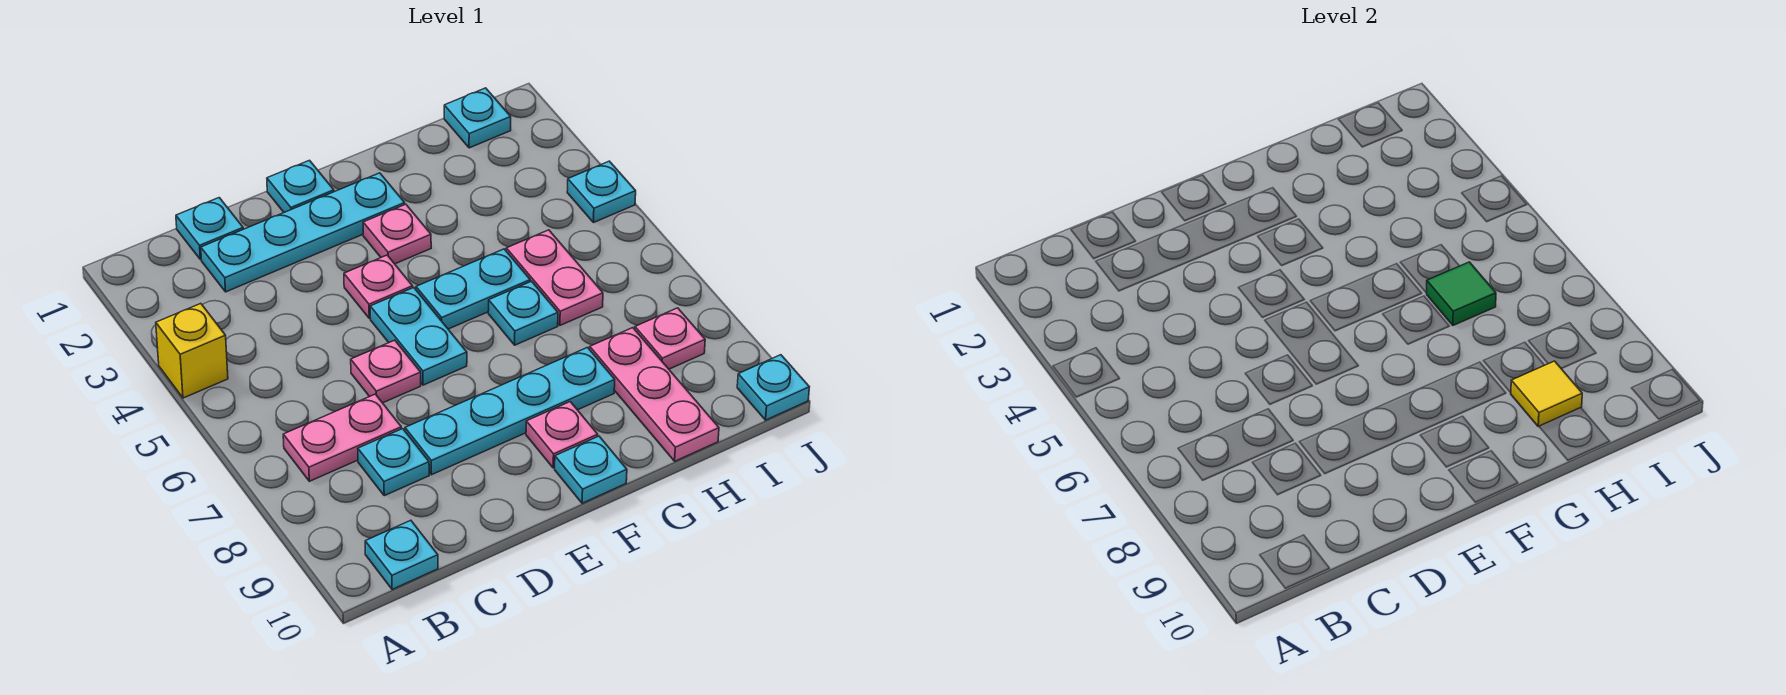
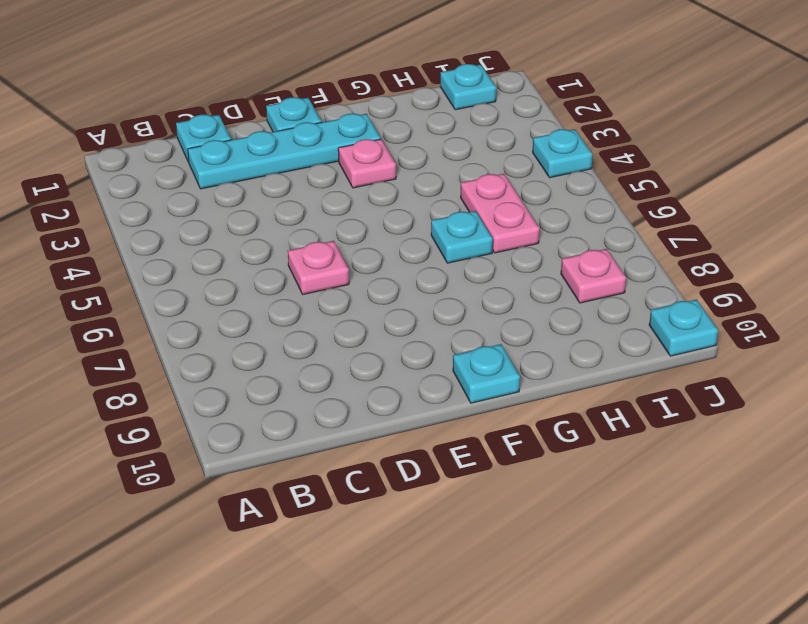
none -> yellow brick A4 level 1
none -> pink plate B7:C7 level 1
none -> cyan plate B10 level 1

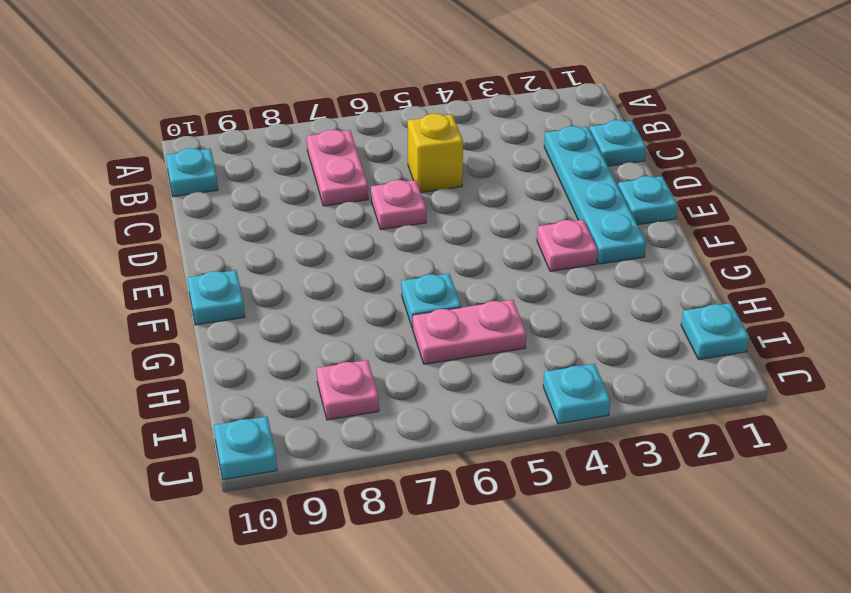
yellow brick C5 level 1 -> yellow brick A4 level 1
none -> cyan plate C8 level 1
none -> cyan plate D8:G8 level 1
none -> pink plate E4 level 1

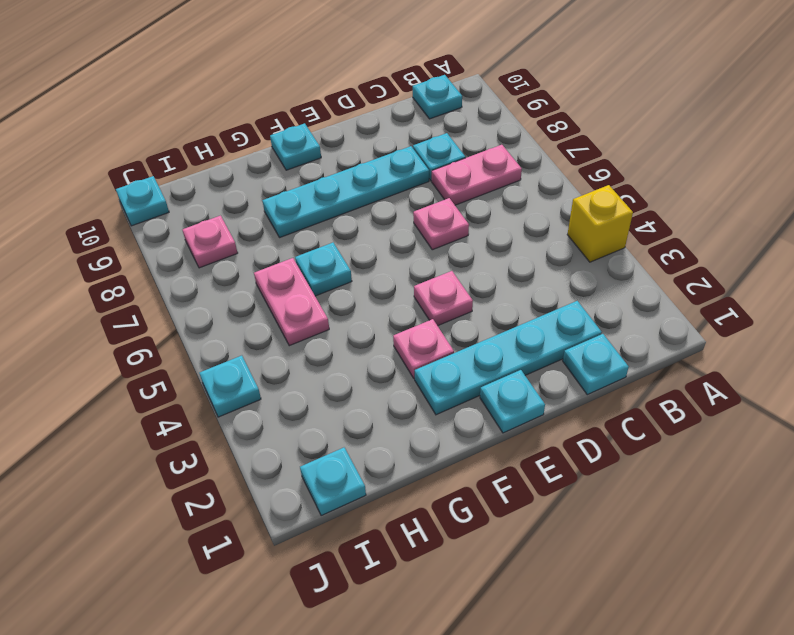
none -> cyan plate E5:E6 level 1
none -> cyan plate F5:G5 level 1
none -> pink plate F9 level 1

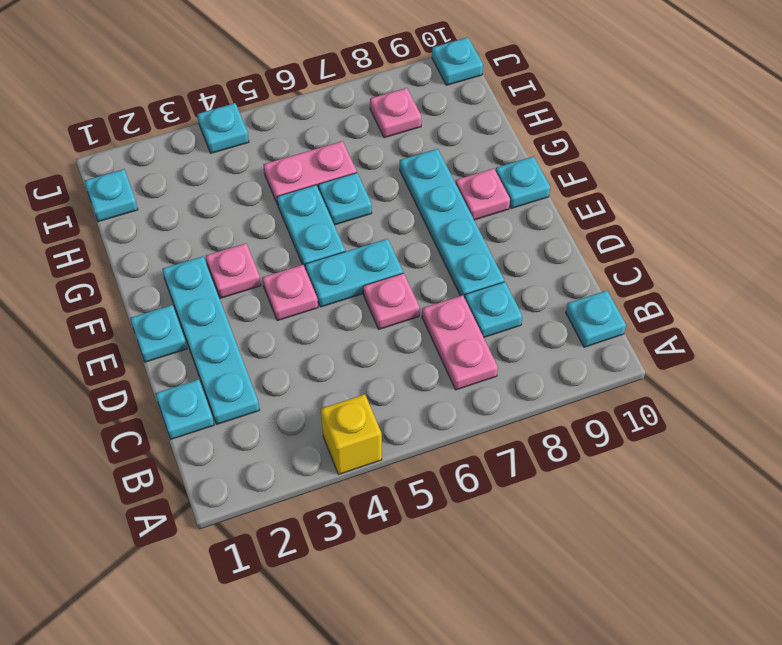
none -> pink plate H8:H10 level 1
none -> green tile H6 level 2
none -> yellow tile H9 level 2

